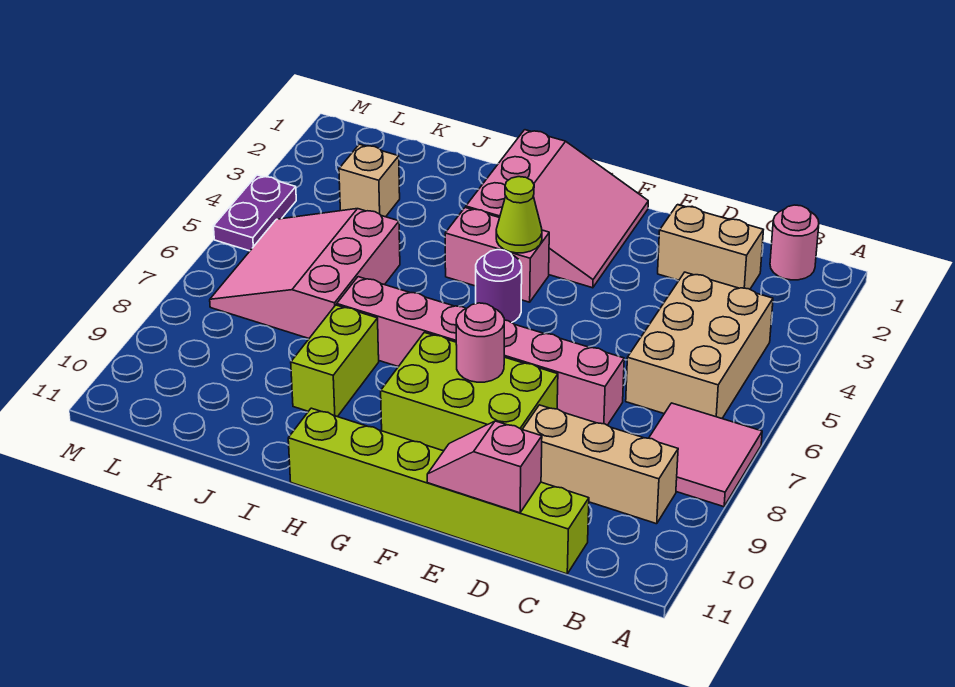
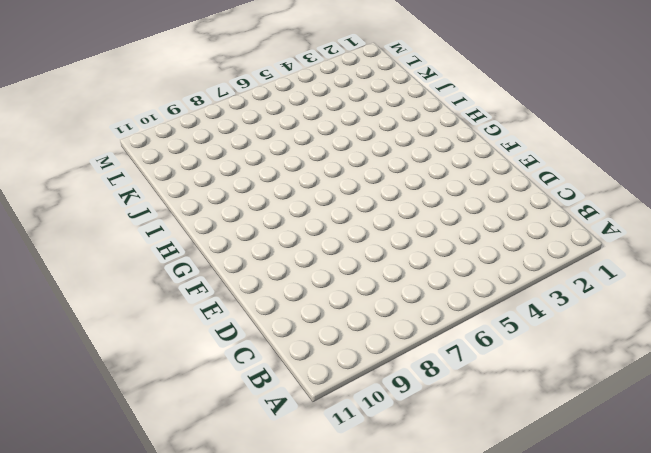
none -> pink tile A7:B8 level 1
none -> pink round brick B1 level 1
none -> tan brick B4:C6 level 1

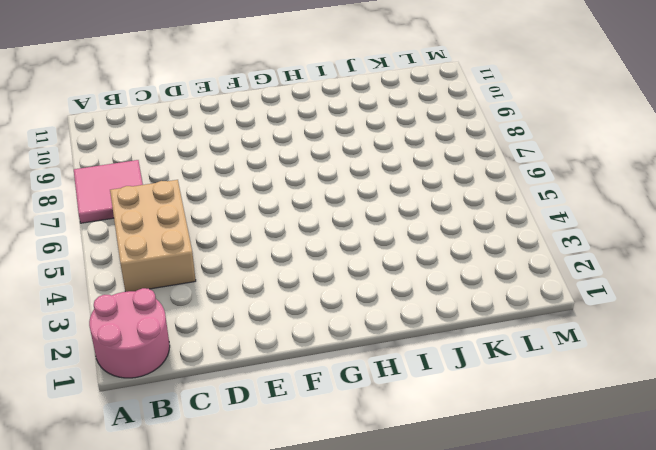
pink round brick A1:B2 level 1 -> pink round brick B1 level 1
none -> tan brick B9:D9 level 1
none -> tan brick C2:D2 level 1
none -> lime brick C11:H11 level 1

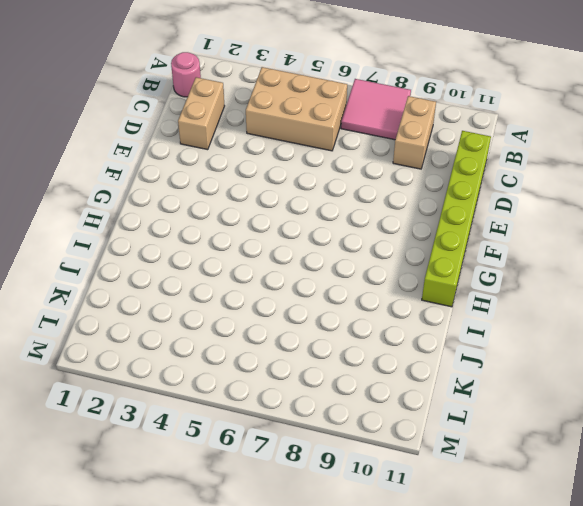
tan brick B9:C9 level 1 -> tan brick B9:D9 level 1
none -> pink brick D7:I7 level 1
none -> lime brick E8:G9 level 1
none -> pink slope F1:H3 level 1 top H

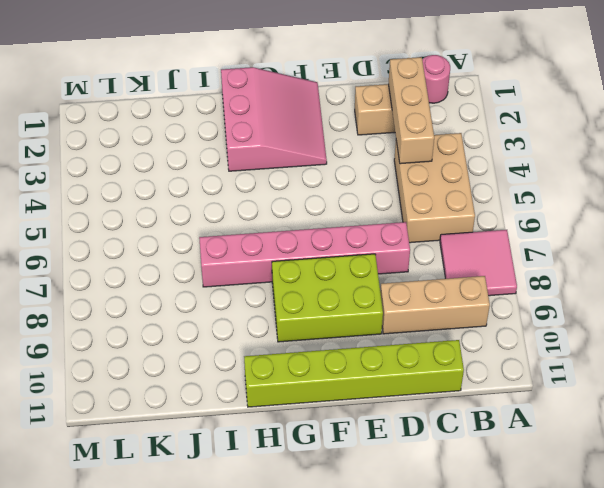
tan brick C2:C4 level 2 -> none
none -> pink brick G4:H4 level 1
none -> purple round brick G5 level 1
none -> lime brick I8:I9 level 1

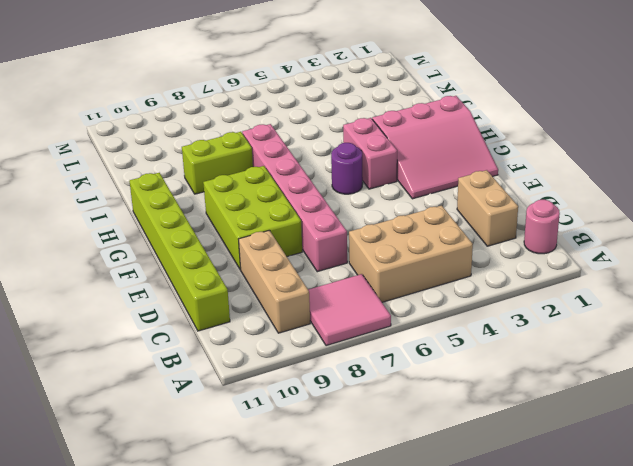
none -> pink slope J5:L7 level 1 top J
none -> tan brick K3 level 1
none -> purple plate M4:M5 level 1

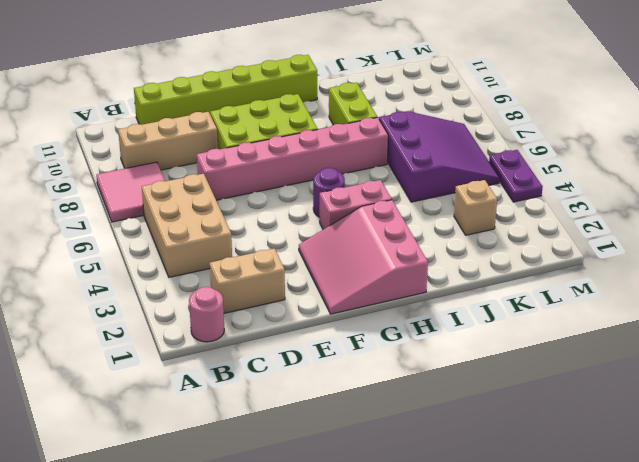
purple slope J5:L7 level 1 top J -> pink slope J5:L7 level 1 top J
none -> pink slope D11:E11 level 2 top D
none -> pink round brick F8 level 2
none -> lime cone G4 level 2

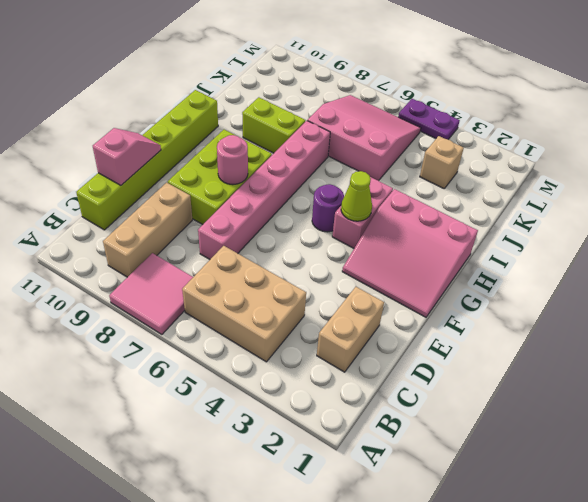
none -> pink round brick B1 level 1

